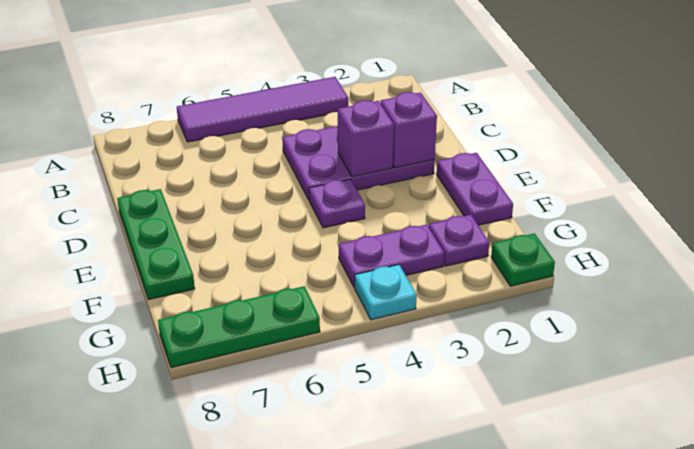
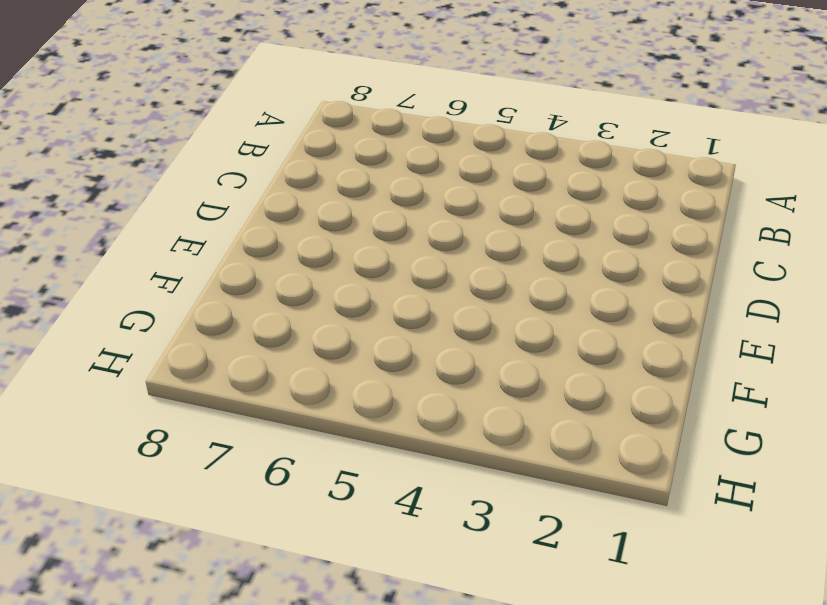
none -> purple tile A3:A6 level 1
none -> purple plate C2:D4 level 1
none -> green plate D8:F8 level 1

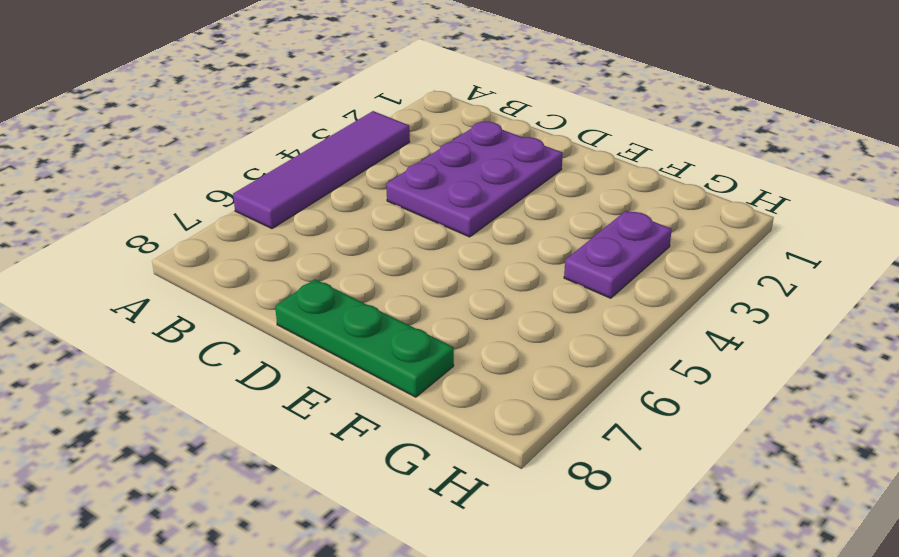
none -> purple plate E1:F1 level 1
none -> purple plate E4 level 1
none -> purple plate G2 level 1

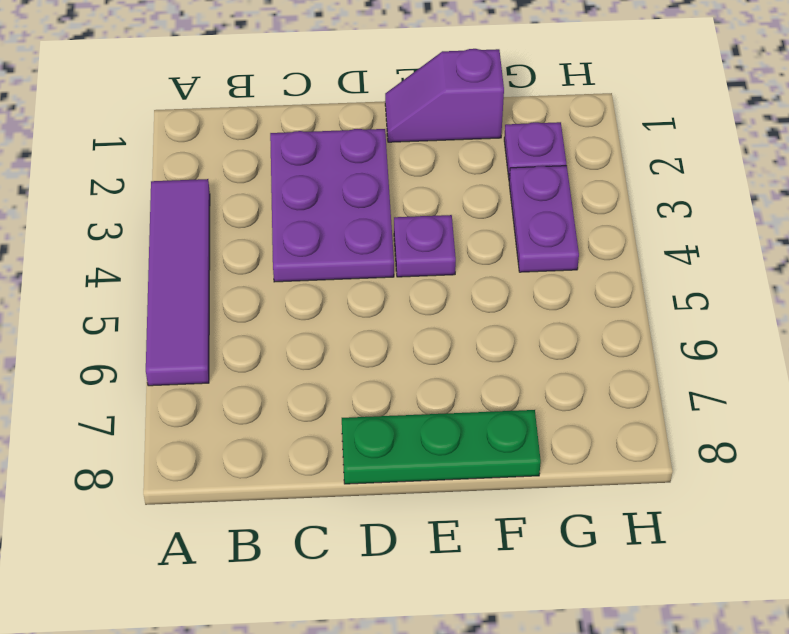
purple slope E1:F1 level 1 top F -> purple plate E1:F1 level 1
none -> green plate H1 level 1
none -> cyan plate H4 level 1
none -> green plate H6:H8 level 1

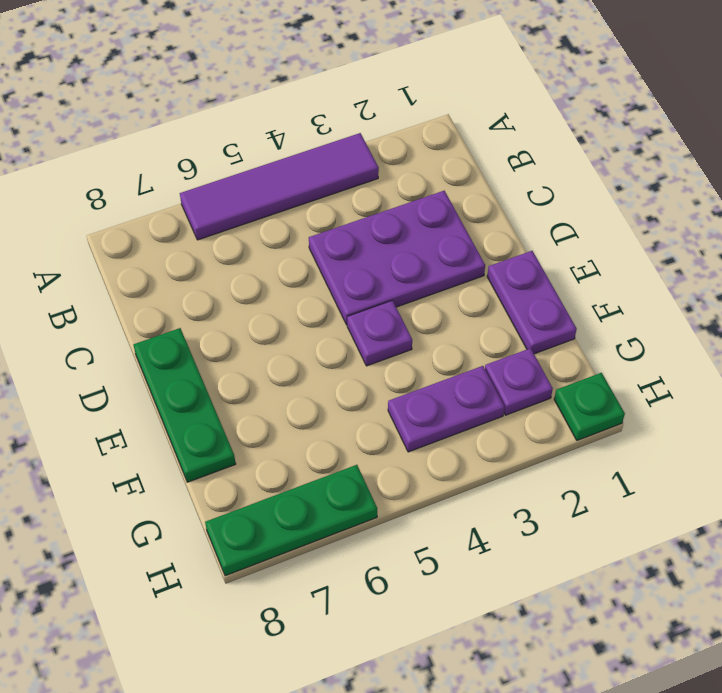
none -> cyan plate H4 level 1
none -> purple brick D2 level 2
none -> purple brick D3 level 2

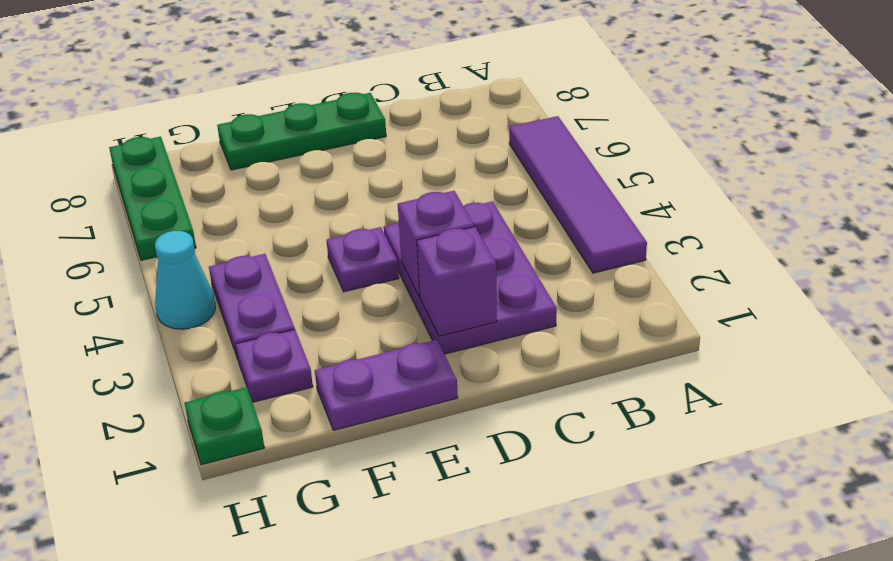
cyan cone H4 level 1 -> cyan plate H4 level 1

